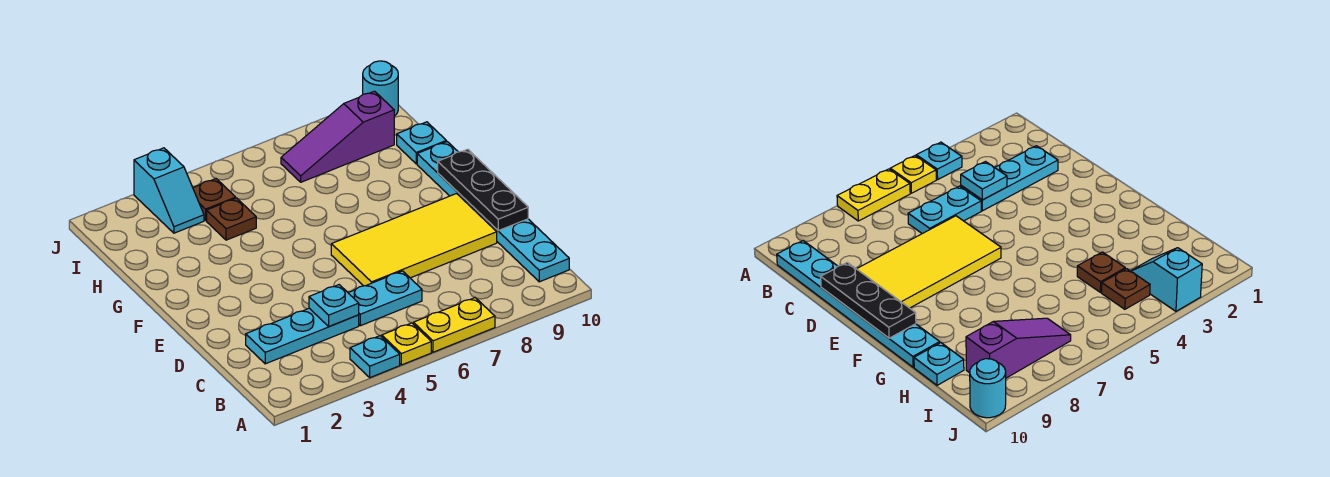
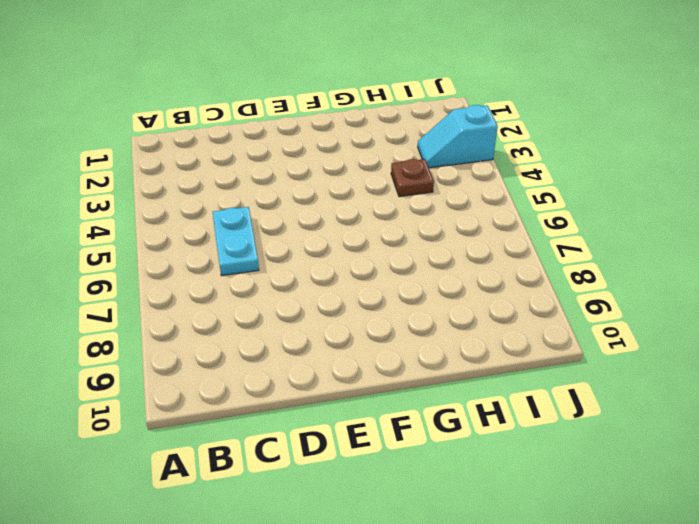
none -> cyan plate A4 level 1
none -> yellow plate A5 level 1
none -> yellow plate A6:A7 level 1

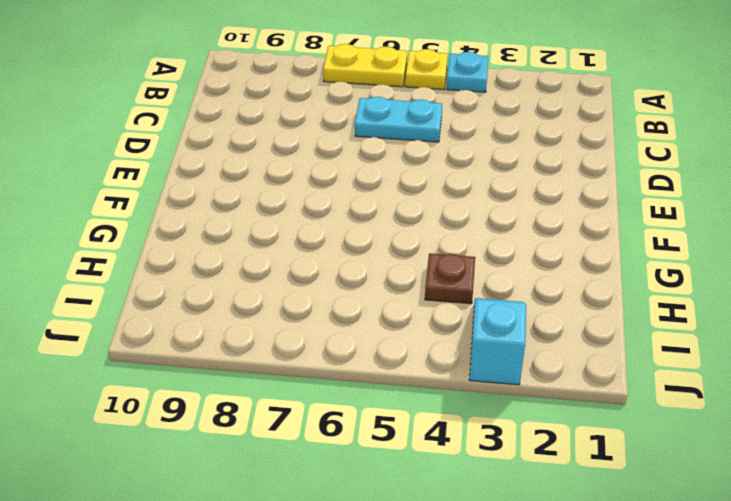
none -> cyan plate B10:G10 level 1
none -> cyan plate C2:C4 level 1
none -> yellow tile D6:E9 level 1

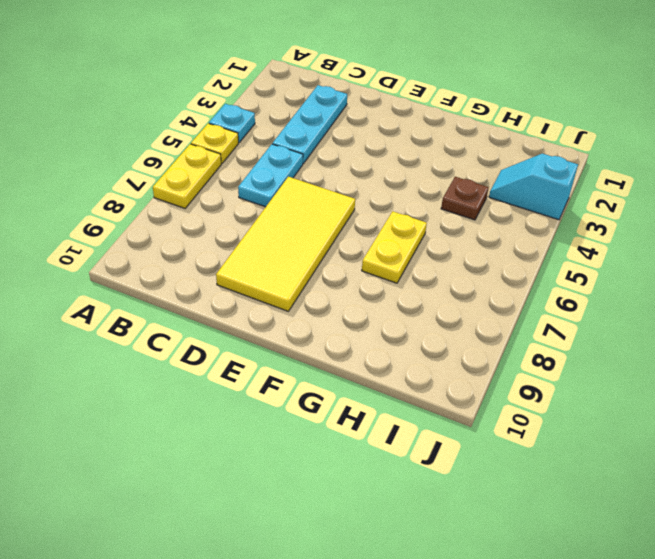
yellow plate G6:G7 level 1 -> none
none -> cyan plate B10:G10 level 1
none -> cyan plate H10 level 1
none -> brown plate I4 level 1

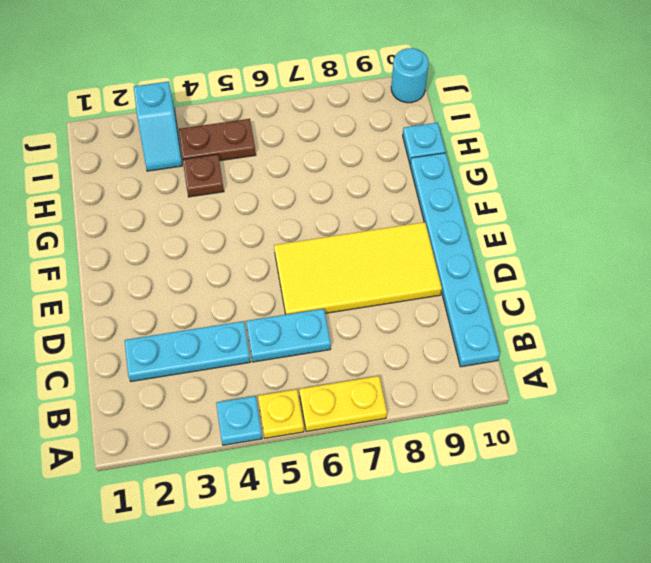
brown plate I4:I5 level 1 -> brown plate I4 level 1
none -> purple slope I7:I9 level 1 top 9
none -> cyan plate C4 level 2
none -> black plate D10:F10 level 2

